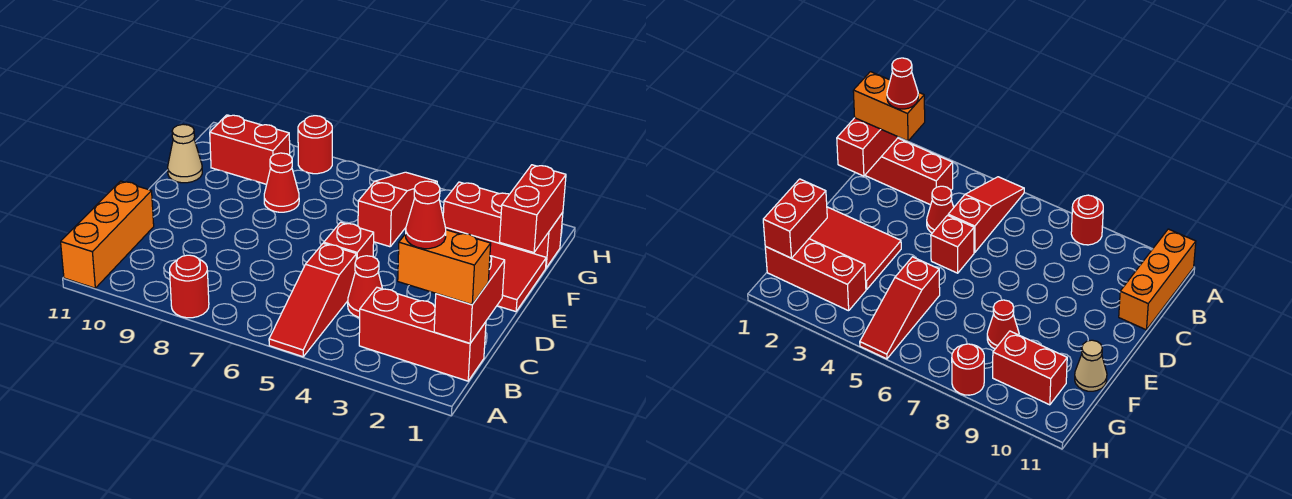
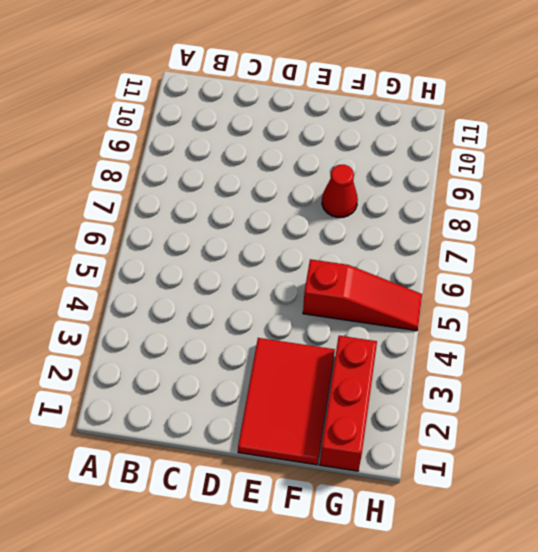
none -> red slope A5:C5 level 1 top C
none -> red round brick A8 level 1
none -> orange brick A11:C11 level 1

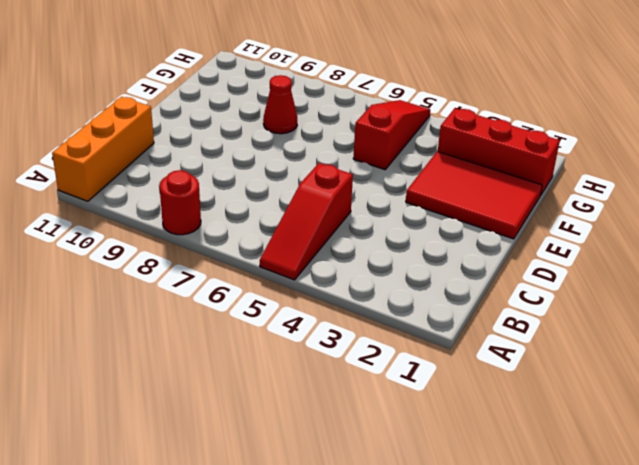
none -> red brick B1:B3 level 1
none -> red cone C4 level 1
none -> red brick D5 level 1

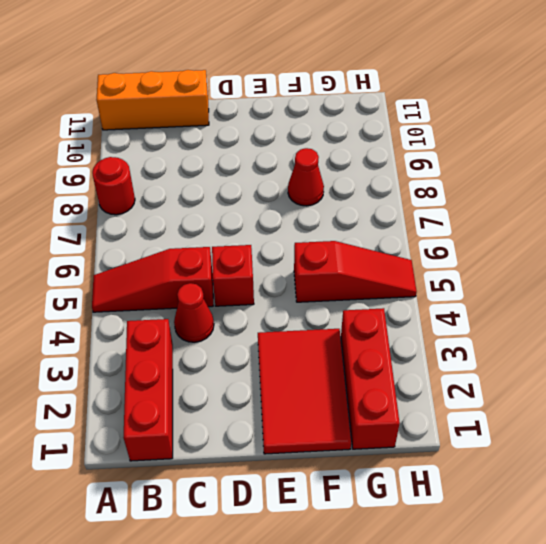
none -> tan cone F11 level 1
none -> red brick G9:G10 level 1
none -> red round brick H8 level 1

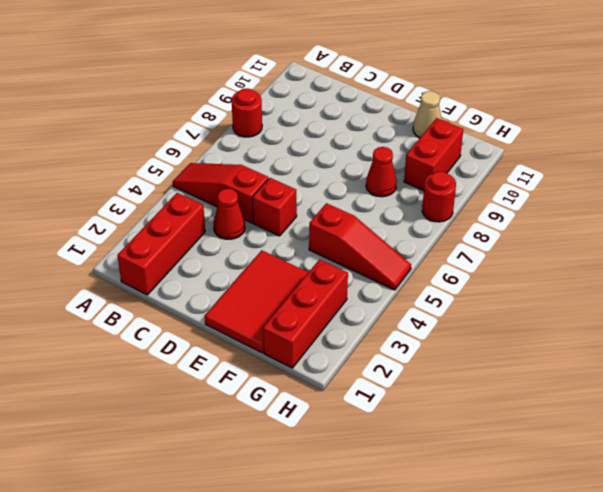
none -> orange brick A11:C11 level 1
none -> red brick B1:C1 level 2
none -> red brick F1:G1 level 2

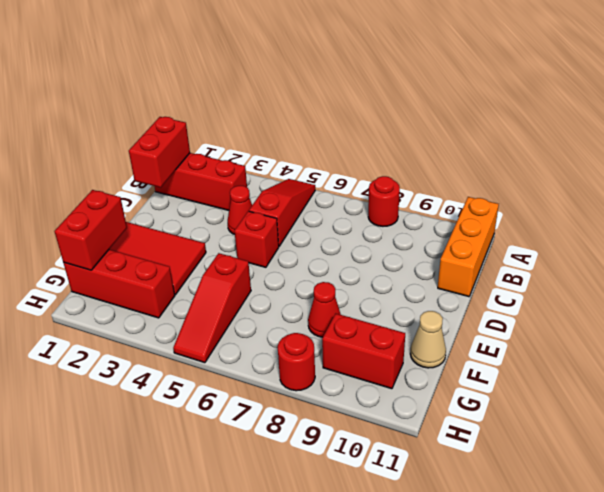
none -> orange brick B1:B2 level 3
none -> red cone B2 level 4

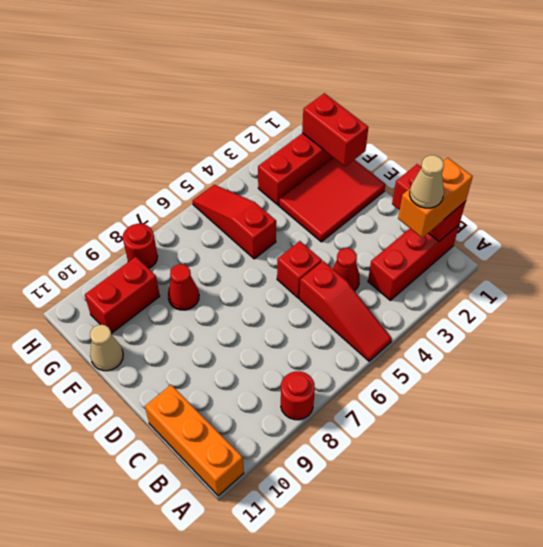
tan cone B2 level 4 -> red cone B2 level 4

